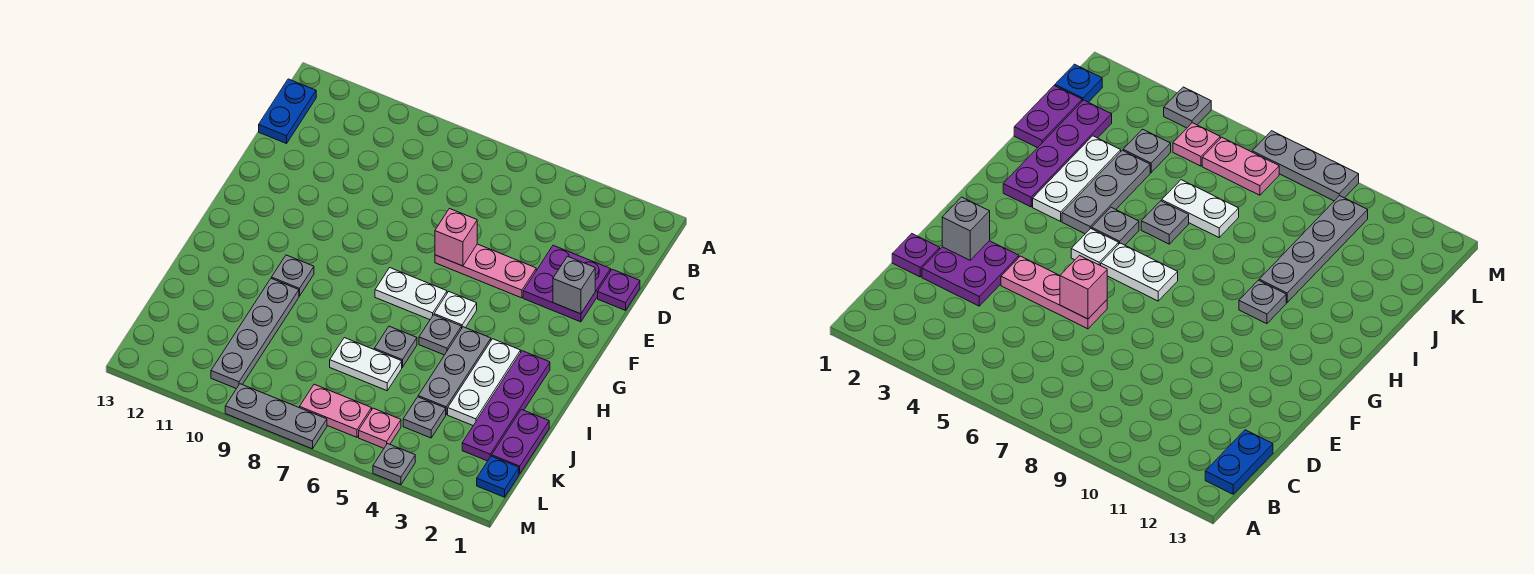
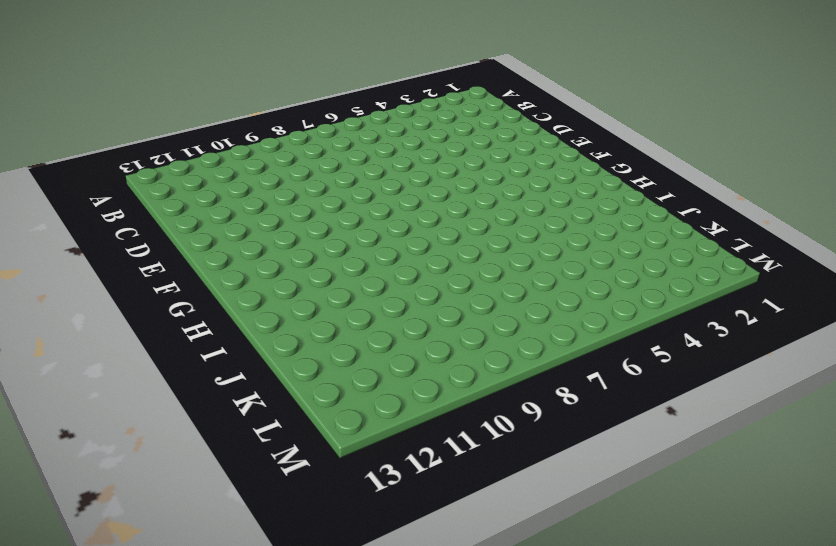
none -> blue plate B13:C13 level 1
none -> purple plate D1 level 1
none -> purple plate D2:E3 level 1

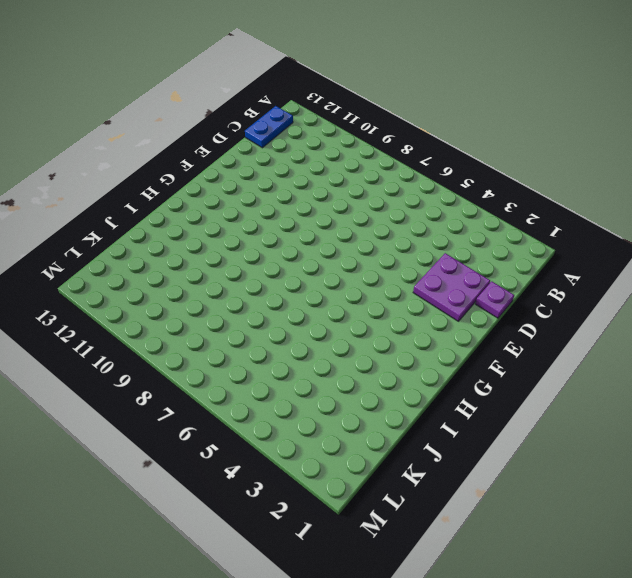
none -> pink plate E4:E6 level 1
none -> white plate G5 level 1
none -> white plate G6:G7 level 1

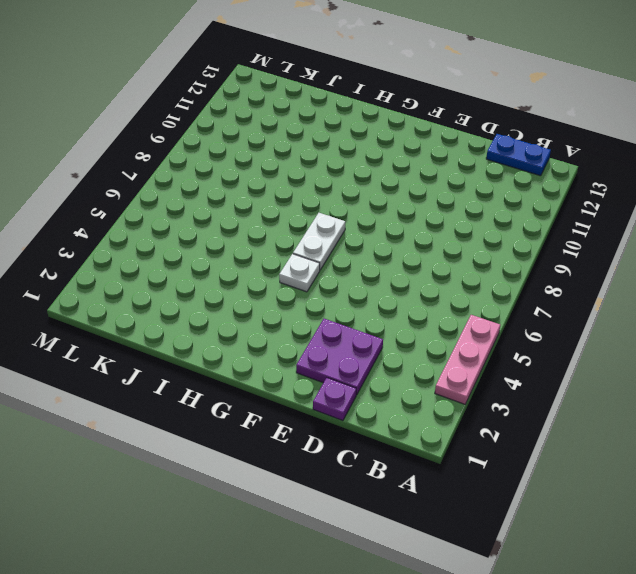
pink plate A3:A5 level 1 -> pink plate E4:E6 level 1
none -> purple plate H2:K2 level 1
none -> white plate H3:J3 level 1
none -> grey plate H4:J4 level 1

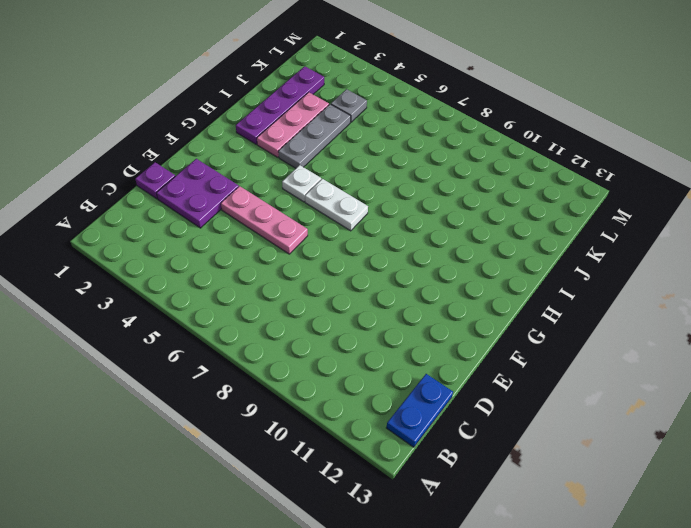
pink plate H3:J3 level 1 -> white plate H3:J3 level 1
none -> grey plate H5 level 1
none -> grey plate H10 level 1
none -> grey plate I6 level 1

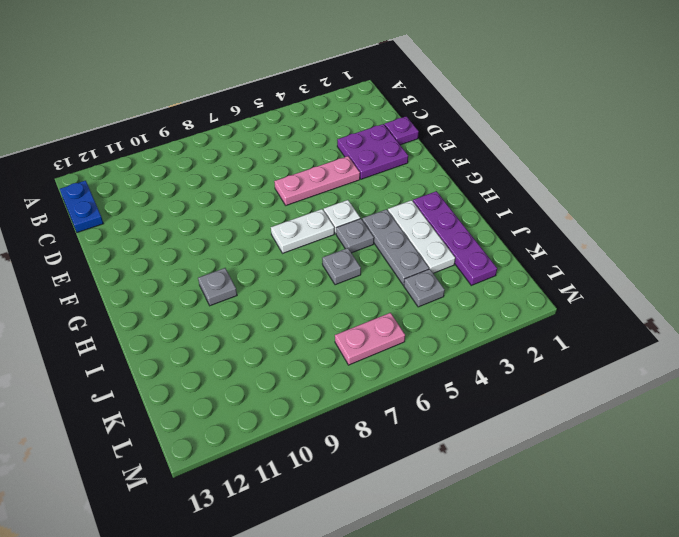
none -> grey plate I10:L10 level 1
none -> purple plate J1:K1 level 1
none -> white plate J6:J7 level 1

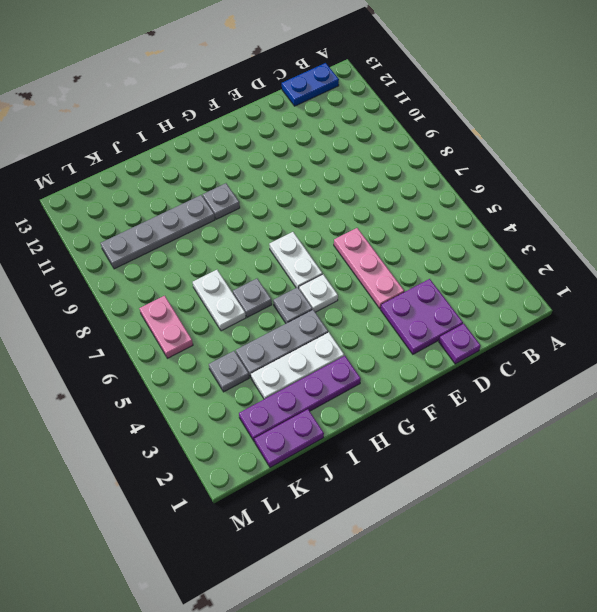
none -> blue plate L1 level 1
none -> pink plate L5 level 1
none -> grey plate M4 level 1

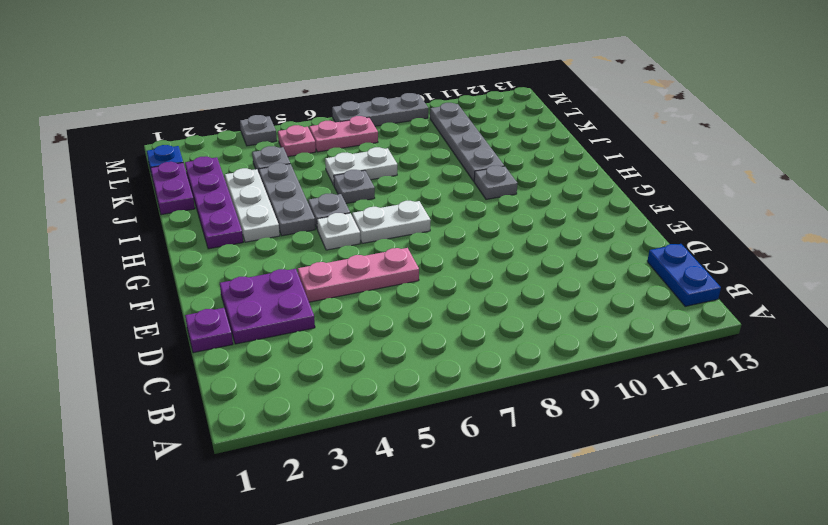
none -> grey brick E2 level 2
none -> pink brick E6 level 2

